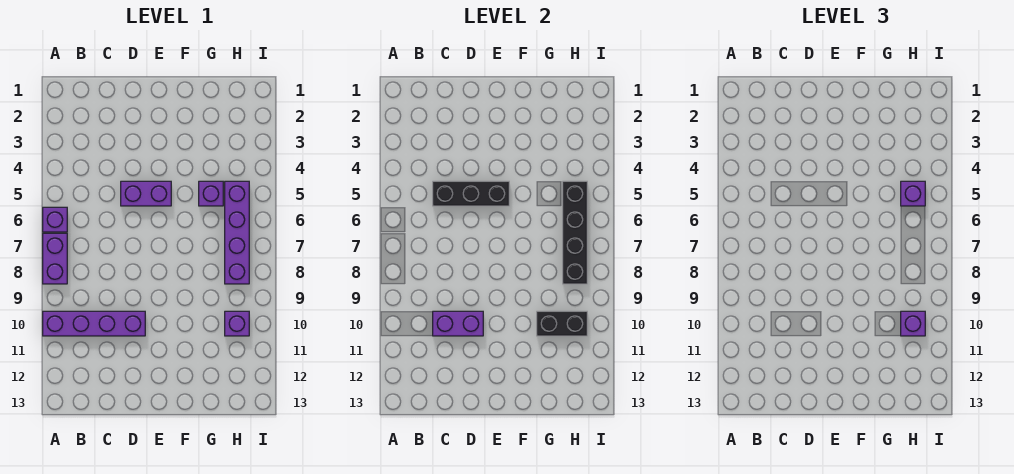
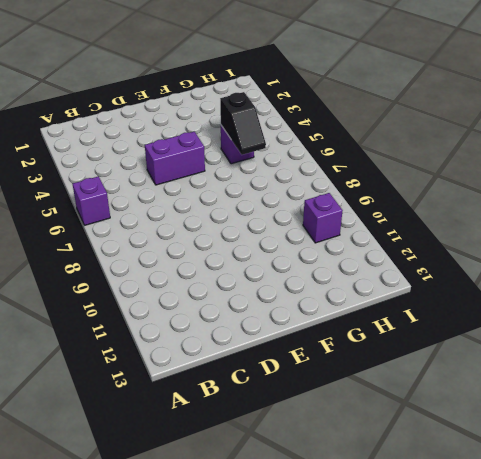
black slope G5:G6 level 2 top 5 -> none
none -> purple brick A7:A8 level 1
none -> purple brick A10:D10 level 1
none -> purple brick H5:H8 level 1

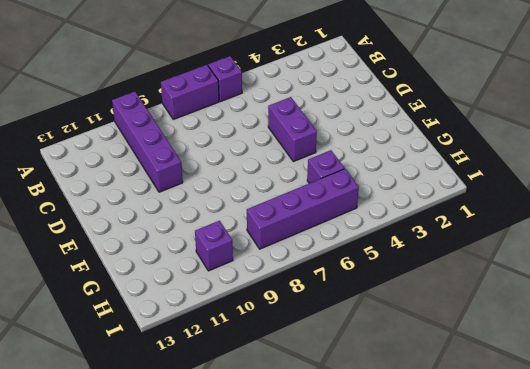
none -> black brick C5:E5 level 2
none -> purple brick C10:D10 level 2
none -> black brick G10:H10 level 2

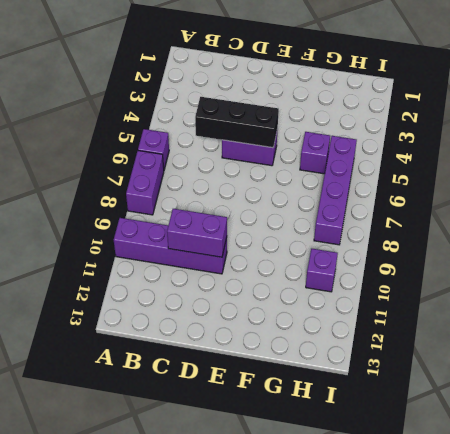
none -> black brick G10:H10 level 2
none -> black brick H5:H8 level 2
none -> purple brick H5 level 3

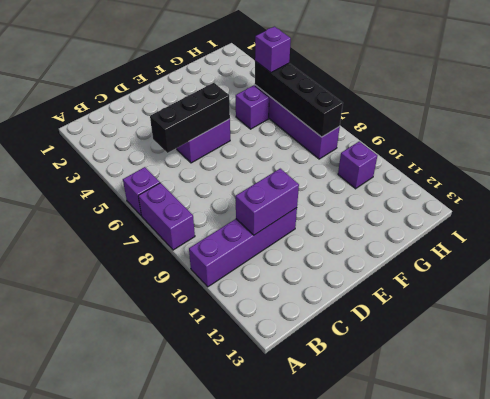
none -> black brick G10:H10 level 2
none -> purple brick H10 level 3

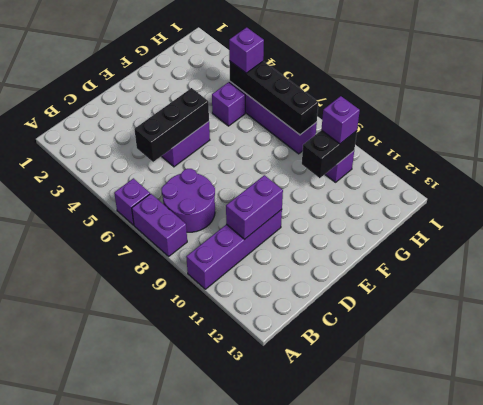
purple round brick B7:C8 level 1 -> none

